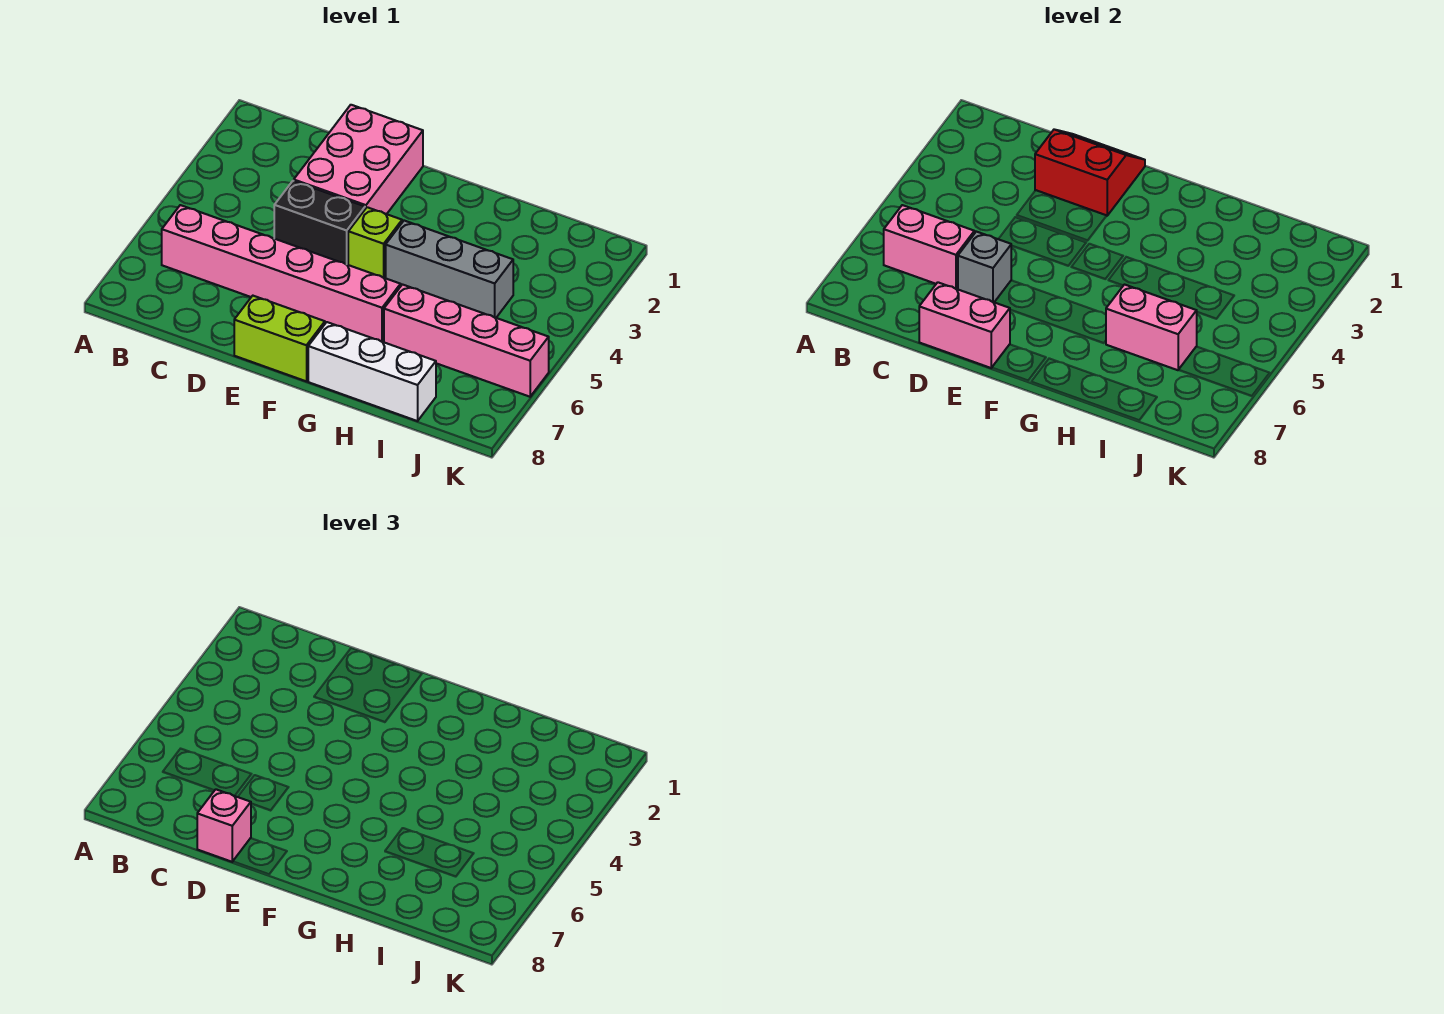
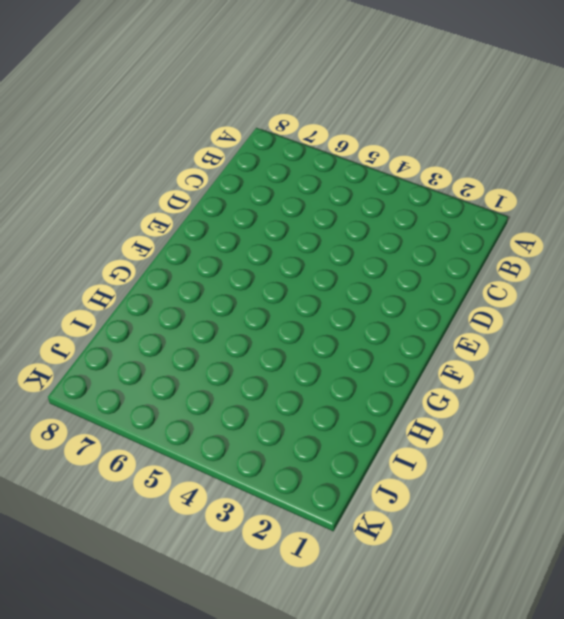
none -> pink brick B6:G6 level 1
none -> pink brick D1:E3 level 1
none -> black brick D4:E4 level 1

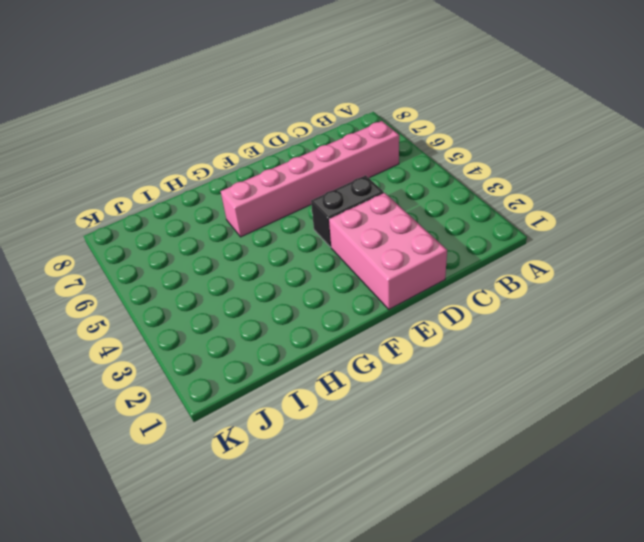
none -> lime brick E8:F8 level 1
none -> lime brick F4 level 1
none -> grey brick G4:I4 level 1

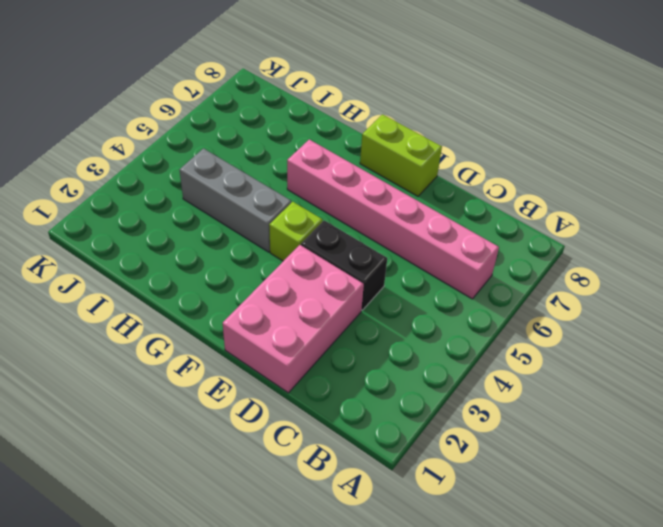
none -> white brick G8:I8 level 1
none -> pink brick H6:K6 level 1
none -> pink brick B6:C6 level 2

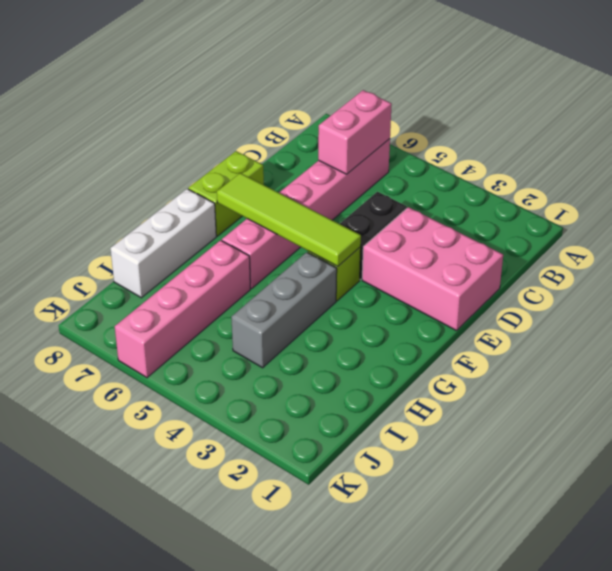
lime tile F4:F7 level 2 -> none
none -> red slope D1:E2 level 2 top 2
none -> grey brick D6 level 2
none -> pink brick D8:E8 level 2

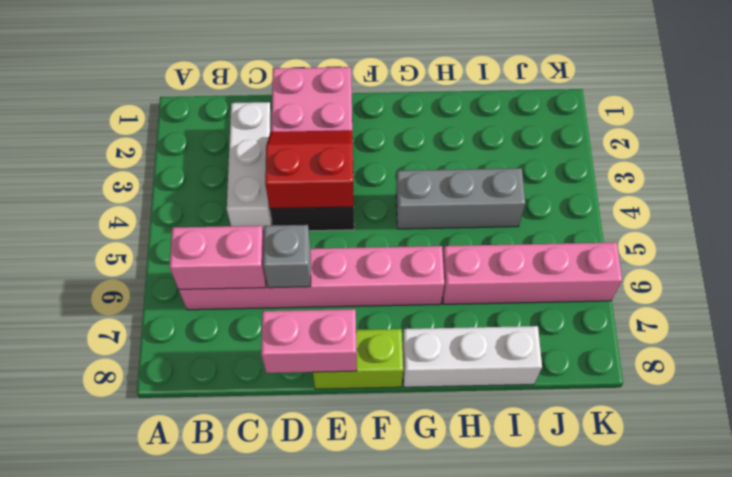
white brick C2:C4 level 1 -> none
red slope D3:E4 level 2 top 4 -> red slope D1:E2 level 2 top 2
none -> lime brick F4 level 1
none -> pink brick H6:I6 level 2
none -> pink brick D8 level 3

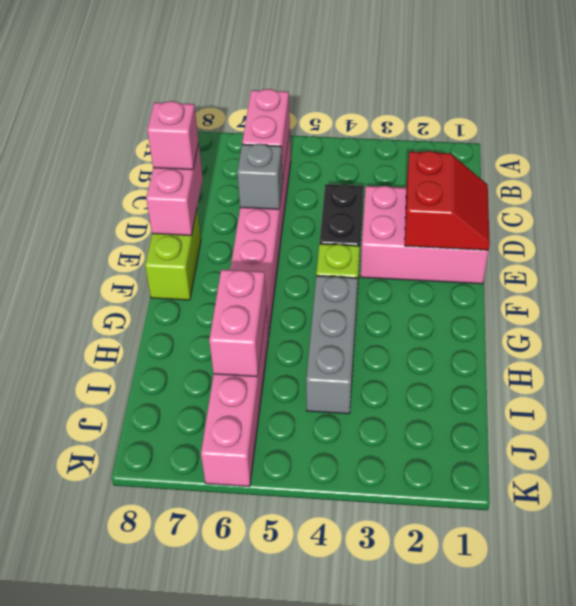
none -> white brick G8:I8 level 1

